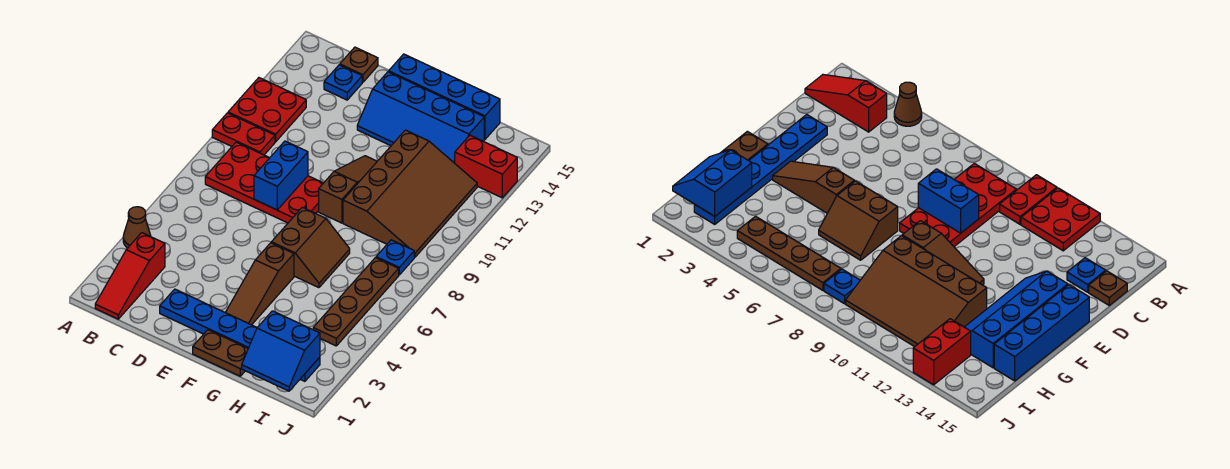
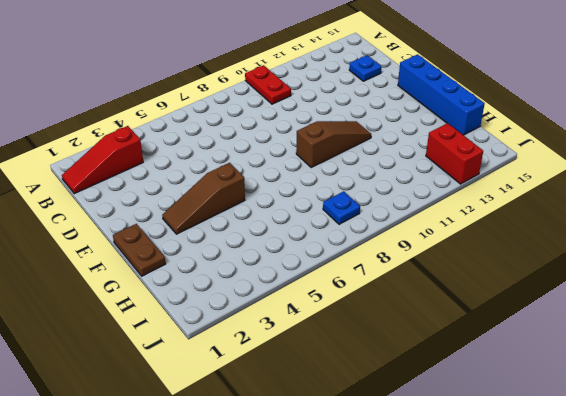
none -> brown cone A4 level 1
none -> red plate A11:B12 level 1
none -> red plate B8:E9 level 1

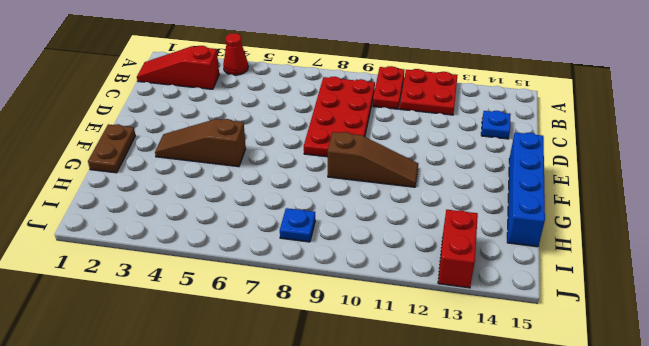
red cone A4 level 1 -> brown cone A4 level 1
none -> brown plate C15 level 1
none -> blue plate D2:I2 level 1
none -> blue slope E13:H14 level 1 top 14

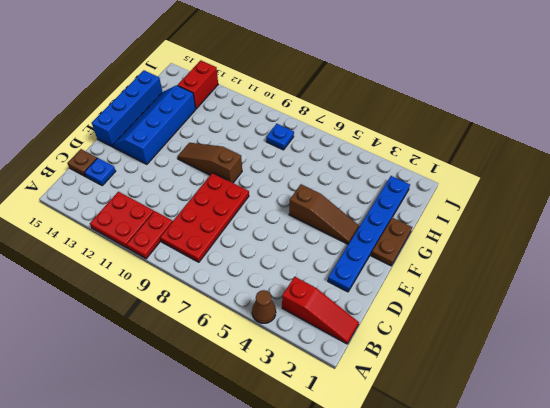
blue slope E13:H14 level 1 top 13 -> blue slope E13:H14 level 1 top 14
none -> brown slope F6:G7 level 1 top F
none -> brown slope G9:I12 level 1 top G
none -> brown plate I4:I7 level 1

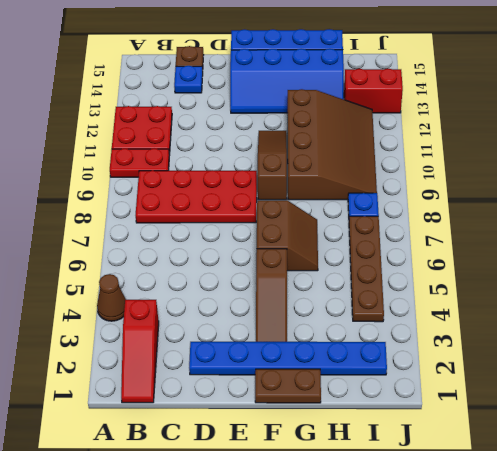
none -> blue brick D8:D9 level 2
none -> blue slope H1:I2 level 2 top 2

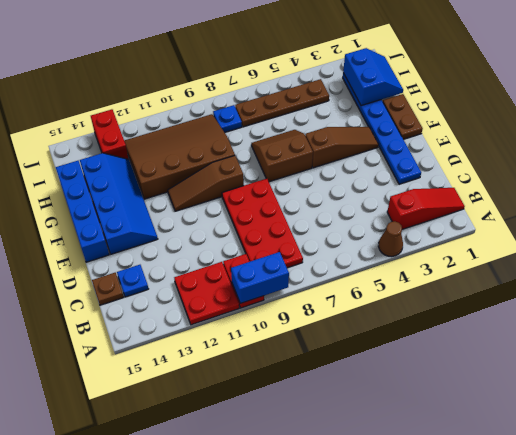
blue brick A9:A10 level 2 -> blue brick D8:D9 level 2

